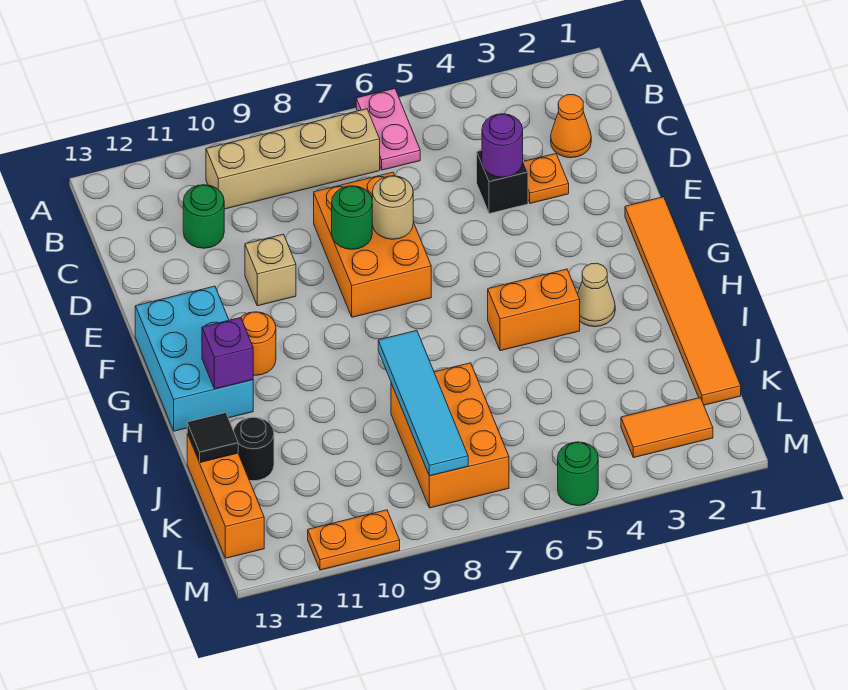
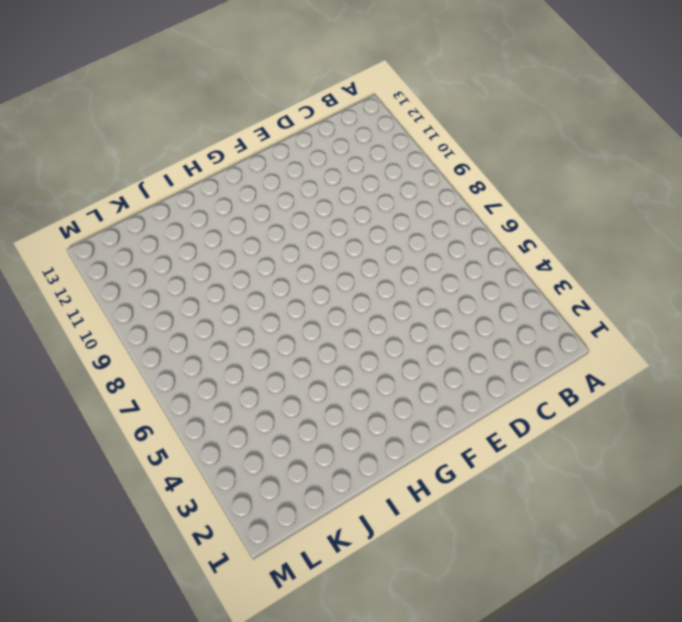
none -> pink plate A6:B6 level 1
none -> tan brick B7:B10 level 1
none -> orange cone C2 level 1

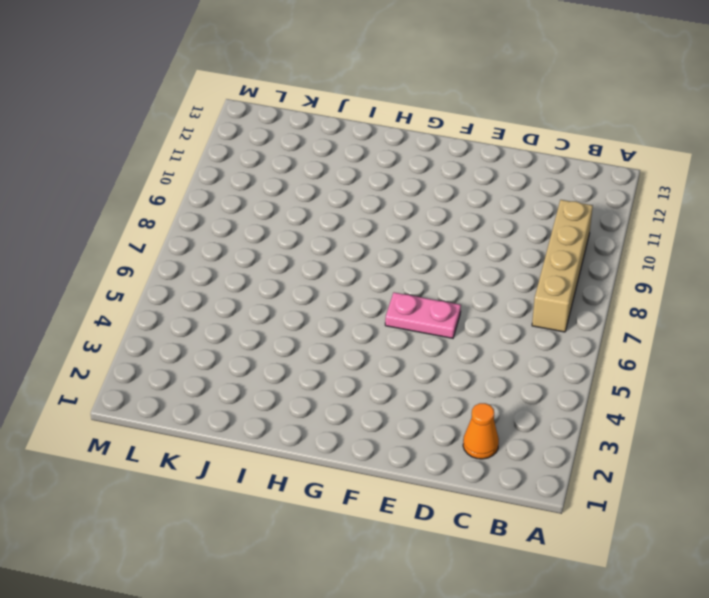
pink plate E6:F6 level 1 -> pink plate A6:B6 level 1
none -> green round brick C11 level 1
none -> orange plate D3 level 1
none -> black brick D4 level 1

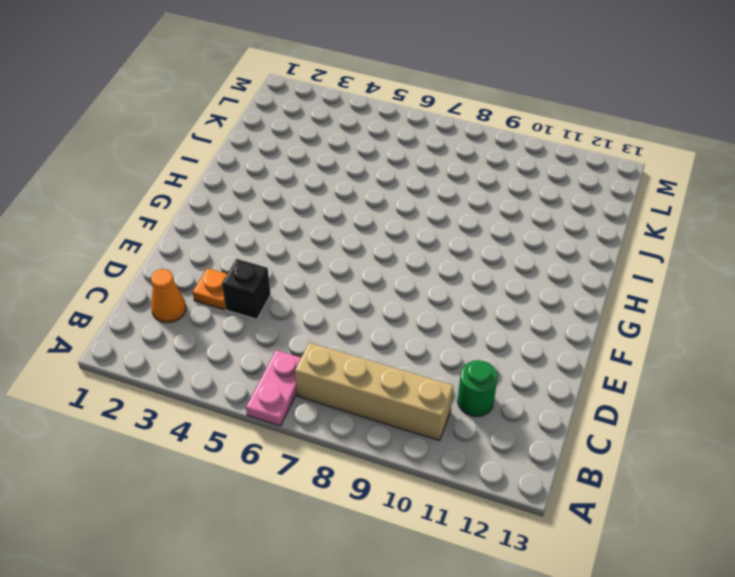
none -> orange brick D7:F8 level 1
none -> tan brick E10 level 1
none -> orange tile F1:K1 level 1

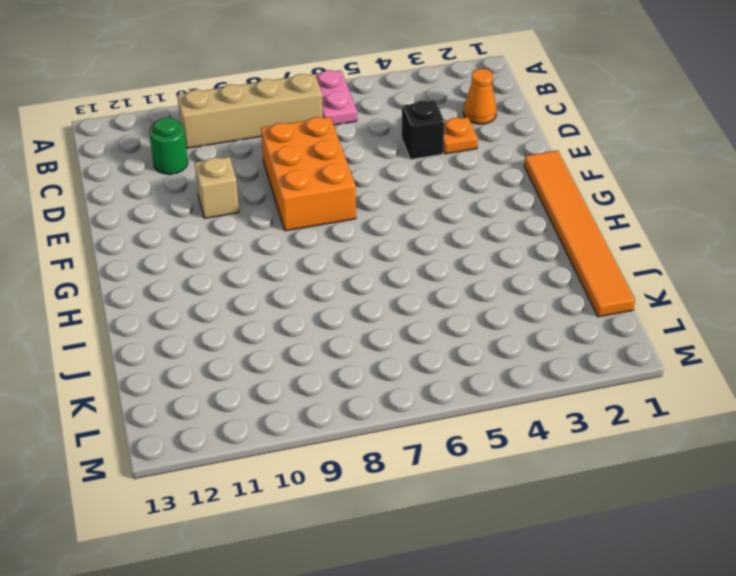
none -> cyan brick F12:H13 level 1
none -> orange round brick G11 level 1
none -> tan cone H3 level 1

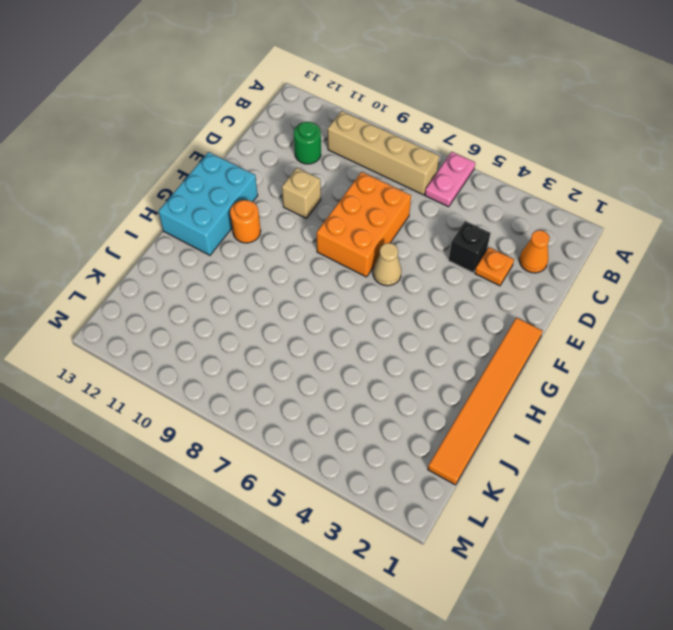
tan cone F6 level 1 -> tan cone H3 level 1
none -> orange brick H4:H5 level 1
none -> orange brick J7:L8 level 1
none -> black round brick J12 level 1

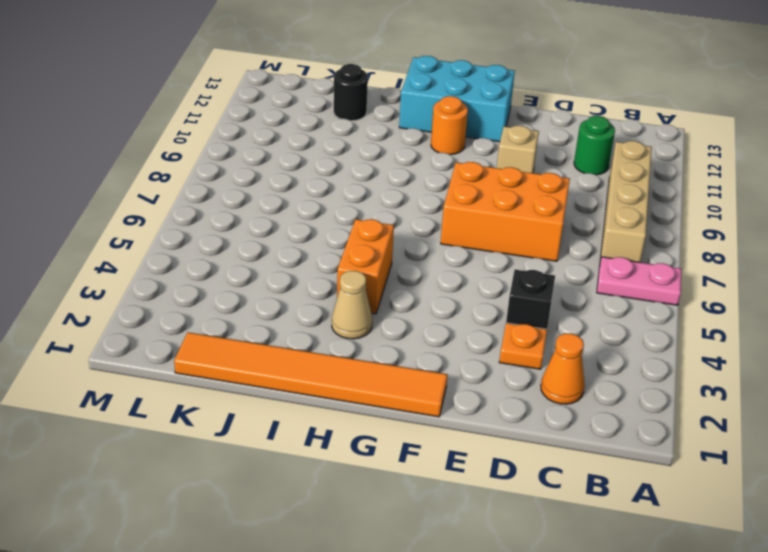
none -> orange brick J7:L8 level 1
none -> orange brick J13:L13 level 1
none -> orange tile L2:L3 level 1

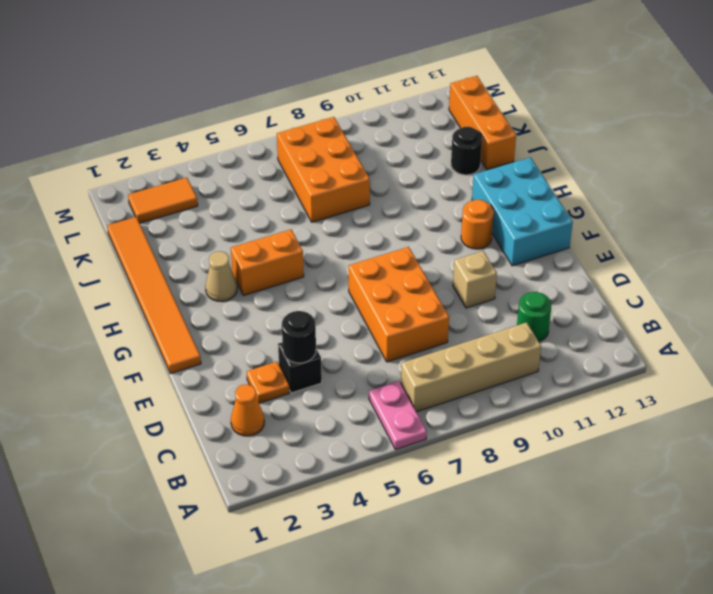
black round brick D4 level 2 -> purple round brick D4 level 2
none -> green round brick M5 level 1
none -> orange plate M10:M11 level 1
none -> tan round brick E7 level 2

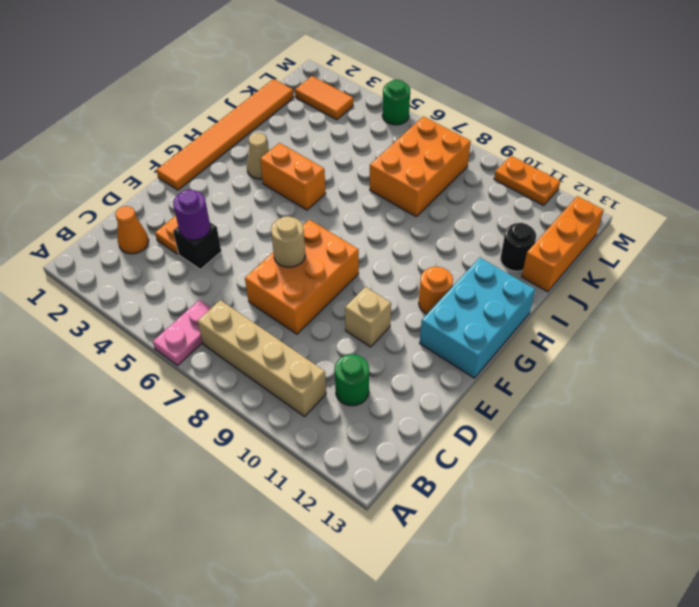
none -> green round brick E8 level 2
none -> purple brick H12 level 2
none -> cyan tile I8:L8 level 2

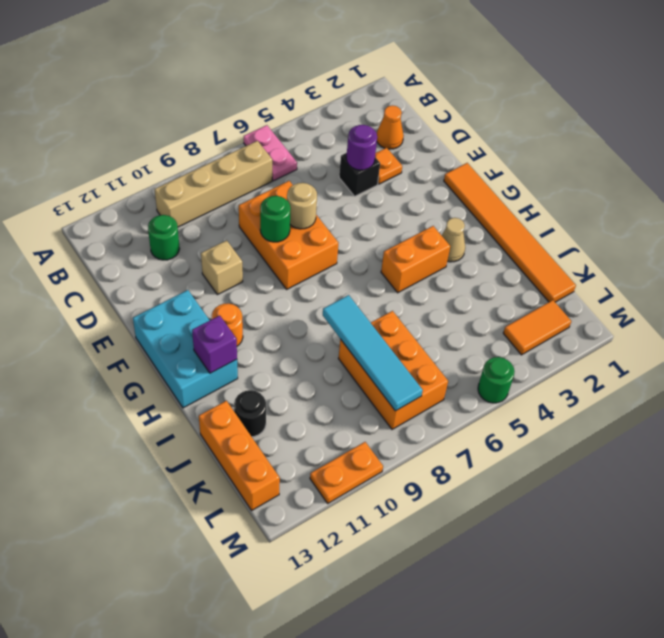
none -> black tile J13 level 2

